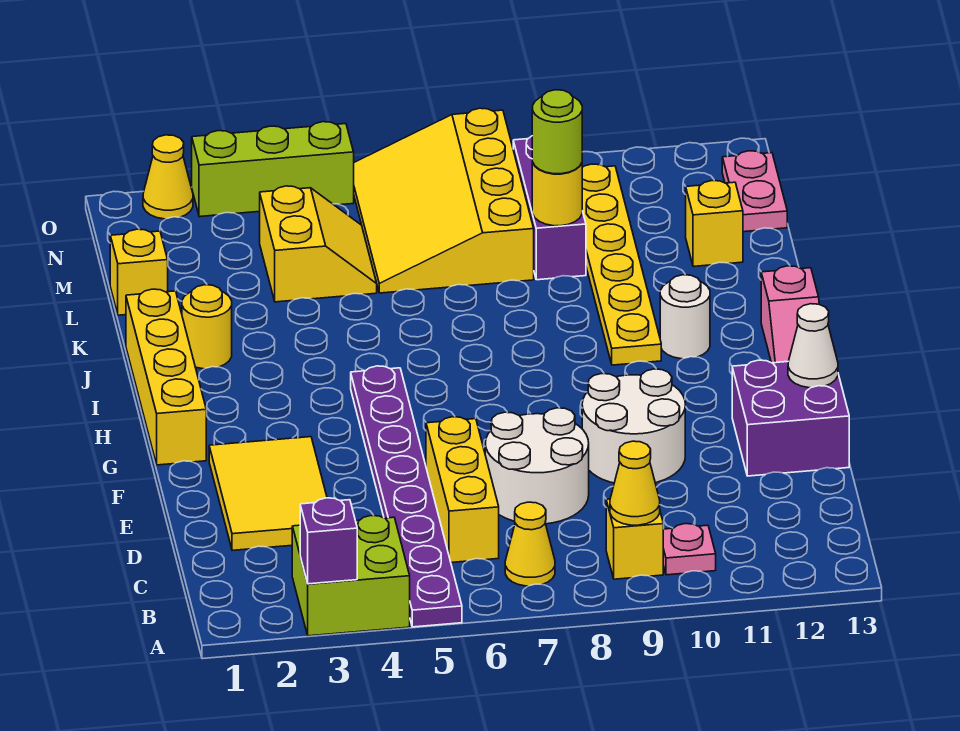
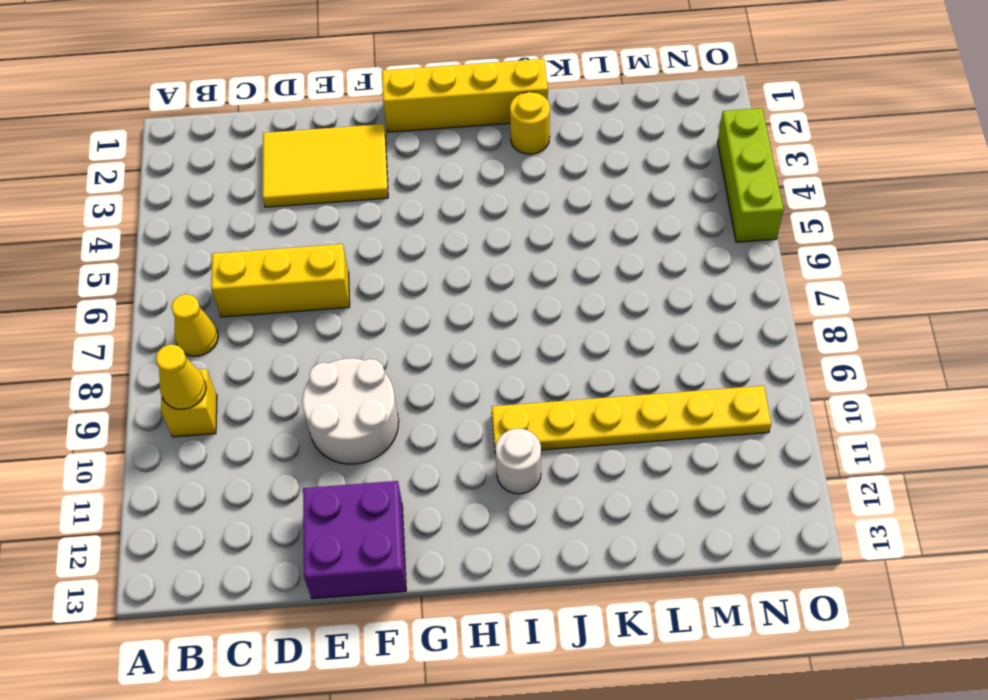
none -> lime brick A3:B4 level 1
none -> purple plate A5:H5 level 1
none -> pink plate B10 level 1

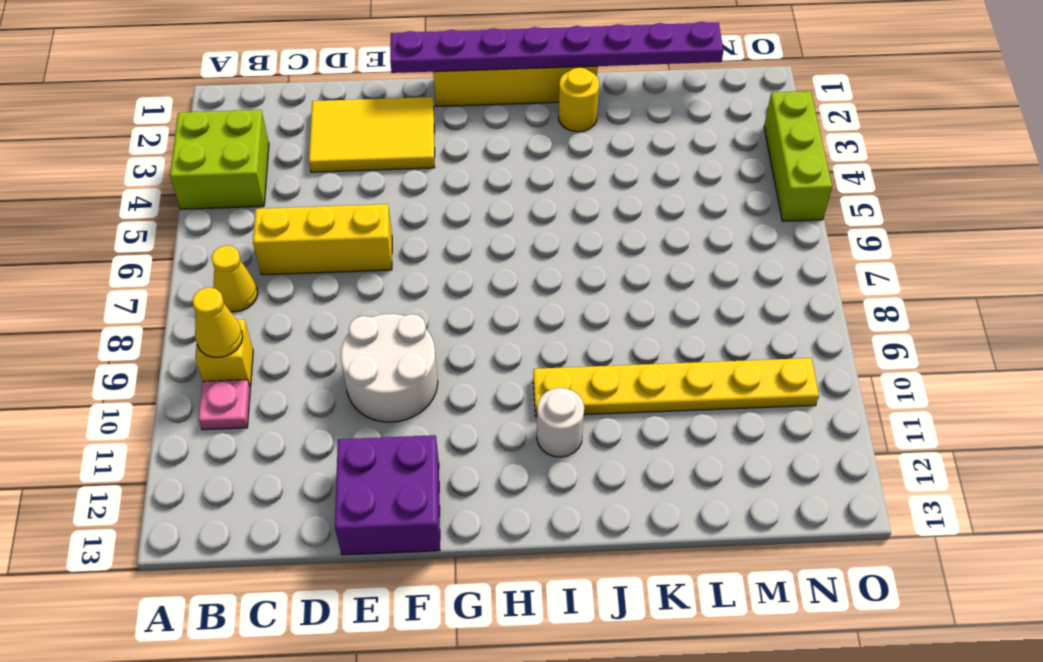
purple plate F1:M1 level 2 -> purple plate A5:H5 level 1
none -> white round brick D7:E8 level 1
none -> pink slope H13:I13 level 1 top I
none -> yellow brick L1 level 1

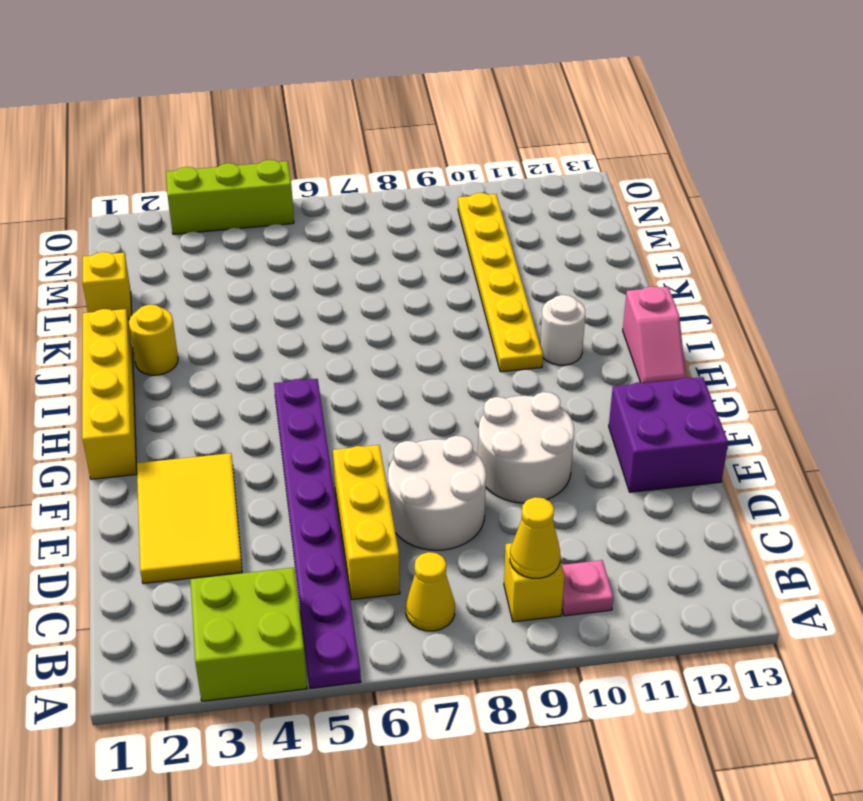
none -> yellow slope L4:M5 level 1 top 4
none -> yellow slope L6:O8 level 1 top 8
none -> purple brick L9:N9 level 1

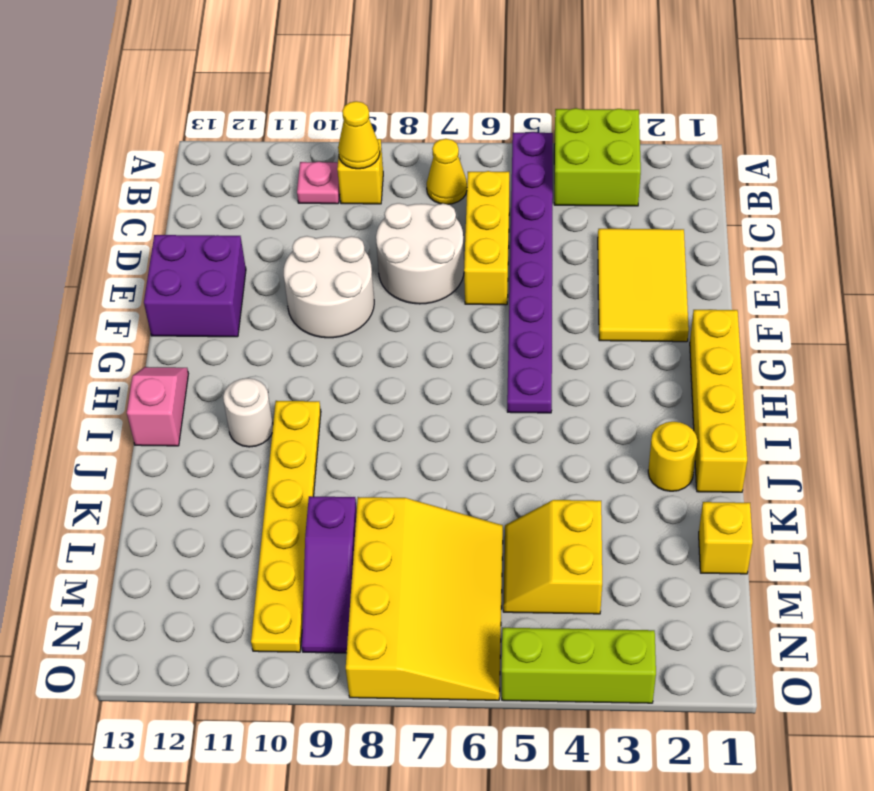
purple slope L9:N9 level 1 top L -> purple brick L9:N9 level 1
none -> yellow brick L12 level 1
none -> pink plate M13:N13 level 1
none -> yellow cone O2 level 1

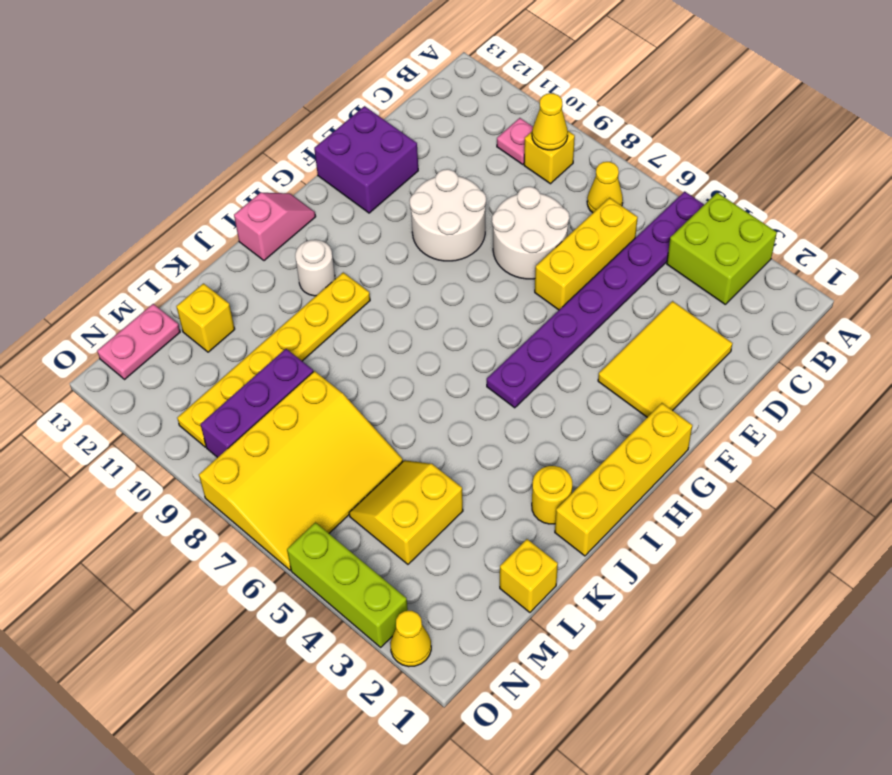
none -> purple brick A3 level 2
none -> white cone F13 level 2
none -> yellow round brick L9 level 2

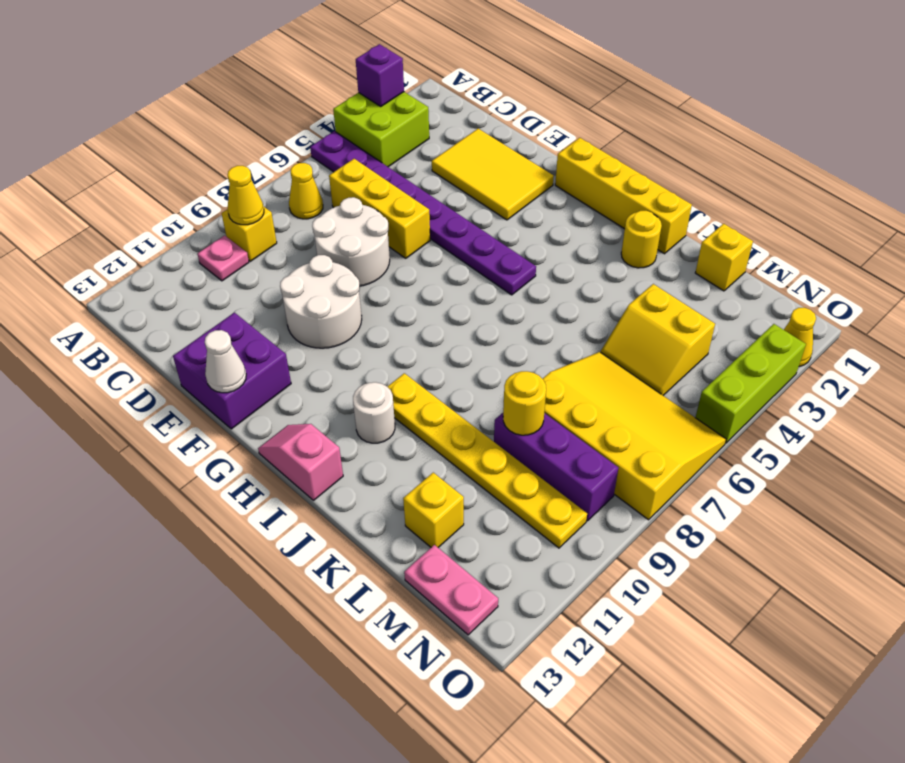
none -> lime round brick L9 level 3

